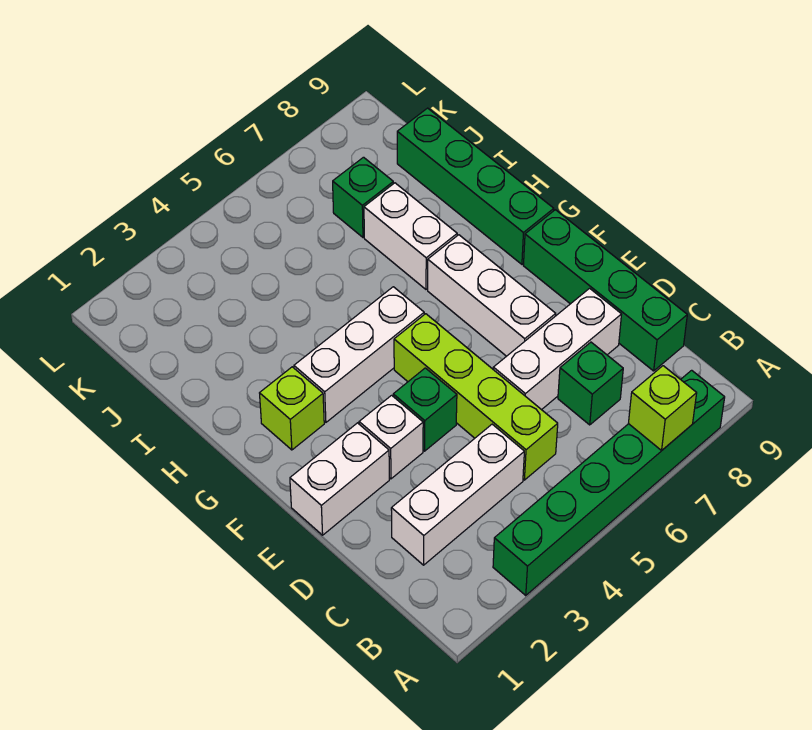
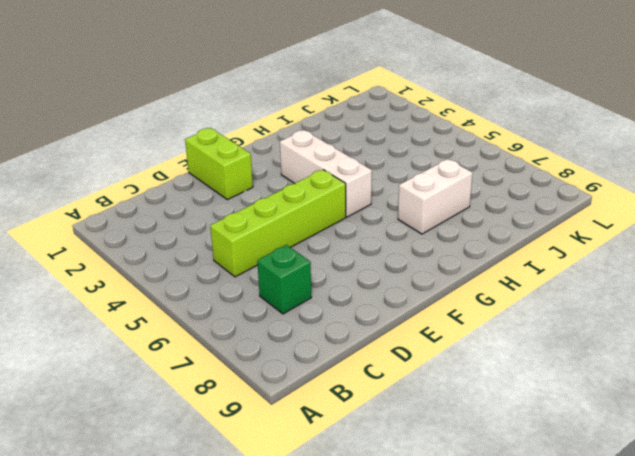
lime brick E1:E2 level 1 -> white brick E1:E2 level 1
none -> green brick A3:A8 level 1
none -> white brick C2:C4 level 1
none -> green brick C9:F9 level 1

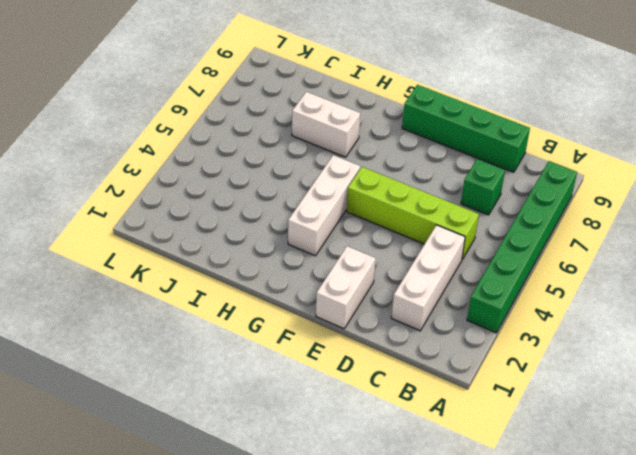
none -> white brick D6:D8 level 1
none -> white brick E3 level 1
none -> green brick E4 level 1

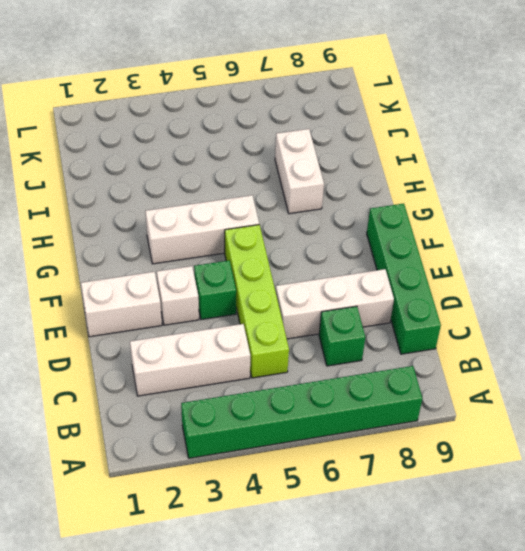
none -> white brick E7:G7 level 1
none -> lime brick G2 level 1
none -> green brick G9:J9 level 1

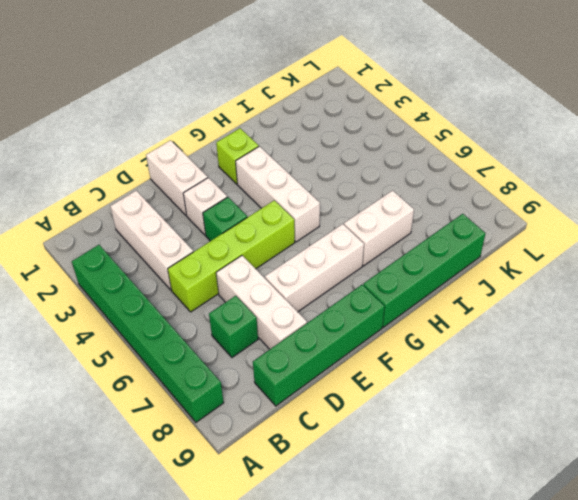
none -> green brick J7 level 1
none -> lime brick A7 level 2

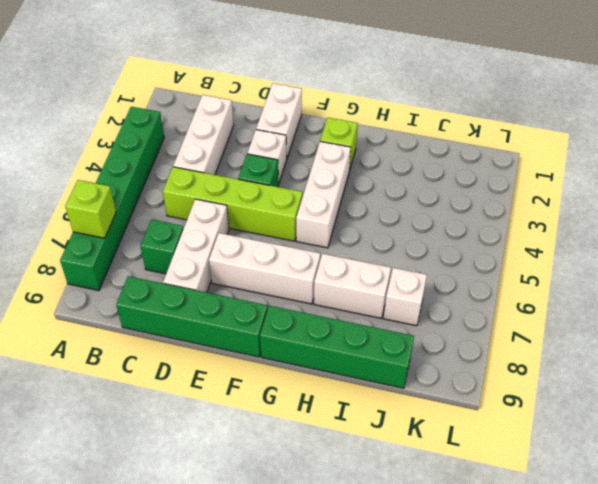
white brick J7 level 1 -> green brick J7 level 1

